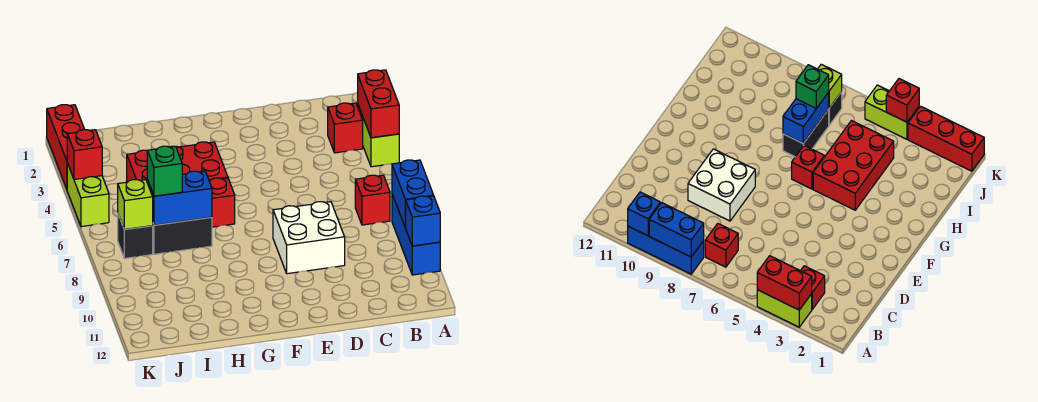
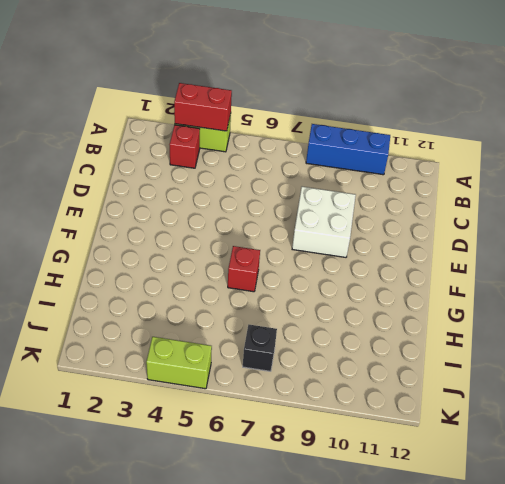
none -> red brick B7 level 1
none -> red brick G4:I5 level 1
none -> black brick H7:I7 level 1

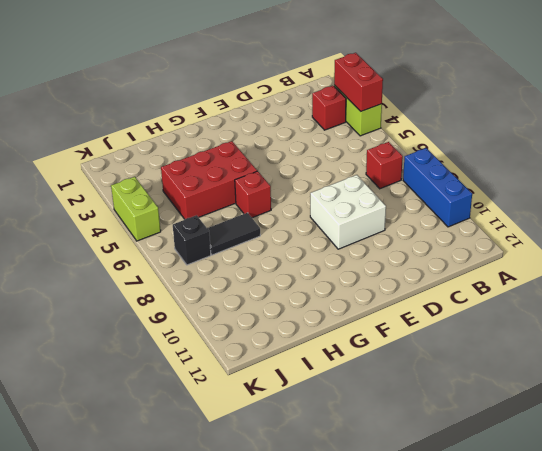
black tile H7:I7 level 1 -> black brick H7:I7 level 1
none -> red brick K1:K3 level 1
none -> blue brick A8:A9 level 2
none -> blue brick A10 level 2

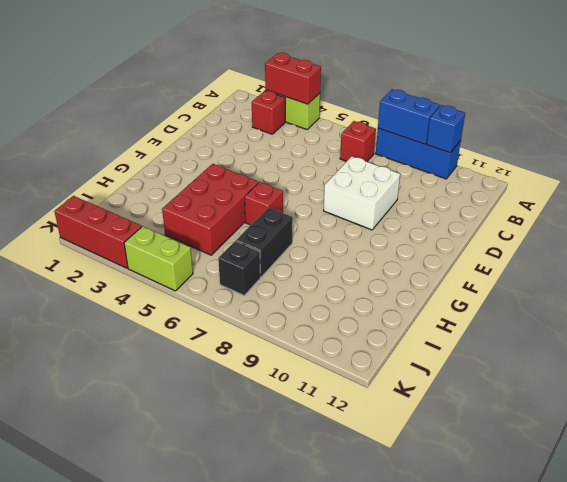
none -> blue brick H7:I7 level 2
none -> lime brick J7 level 2
none -> red brick K4 level 2

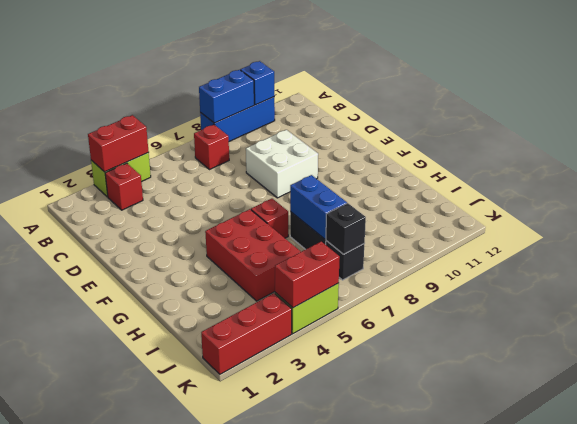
black brick J7 level 2 -> lime brick J7 level 2
red brick K4:K5 level 2 -> red brick K4 level 2
none -> green brick I7 level 3

